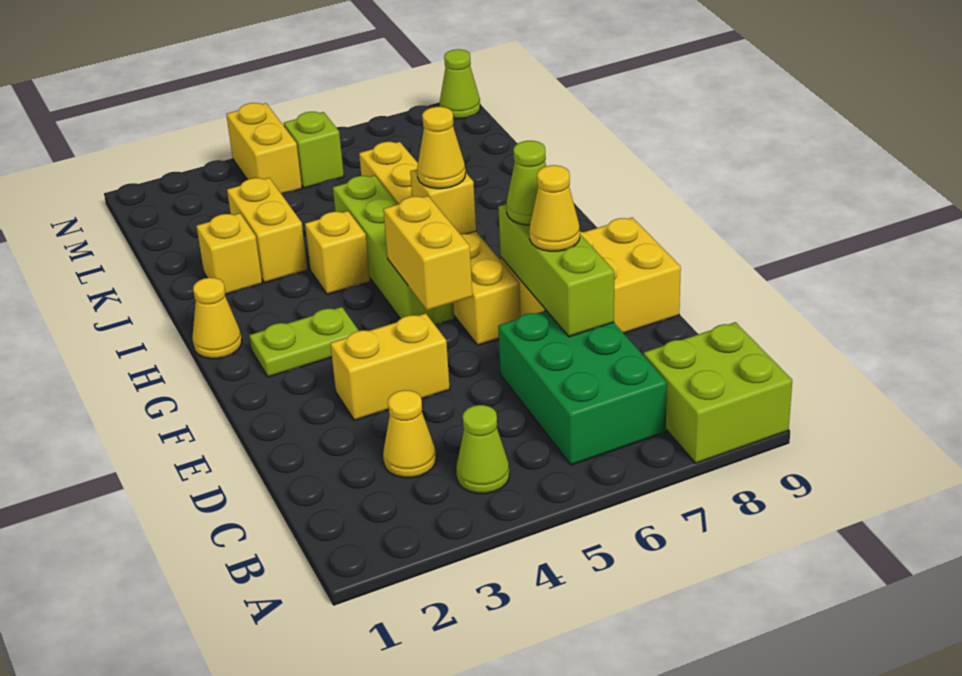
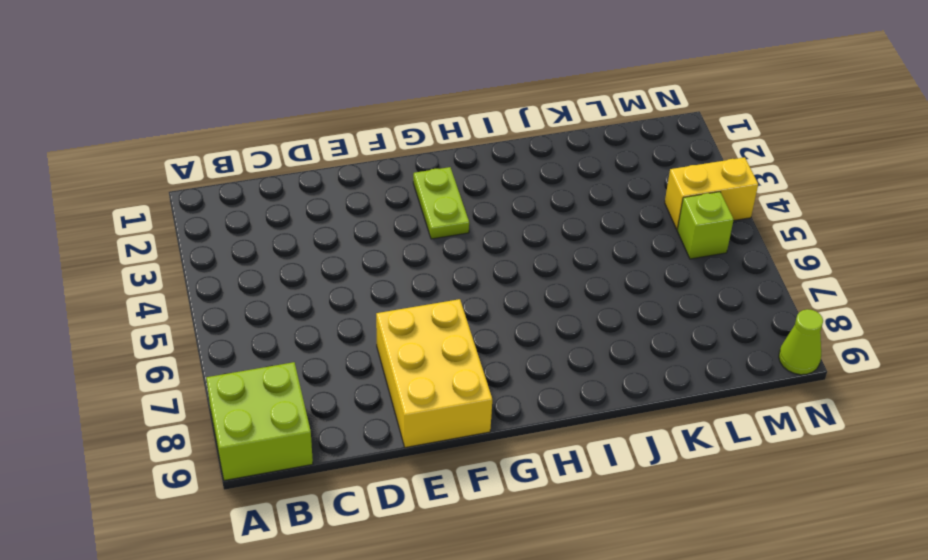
none -> lime cone B4 level 1
none -> green brick B6:D7 level 1
none -> yellow cone C3 level 1

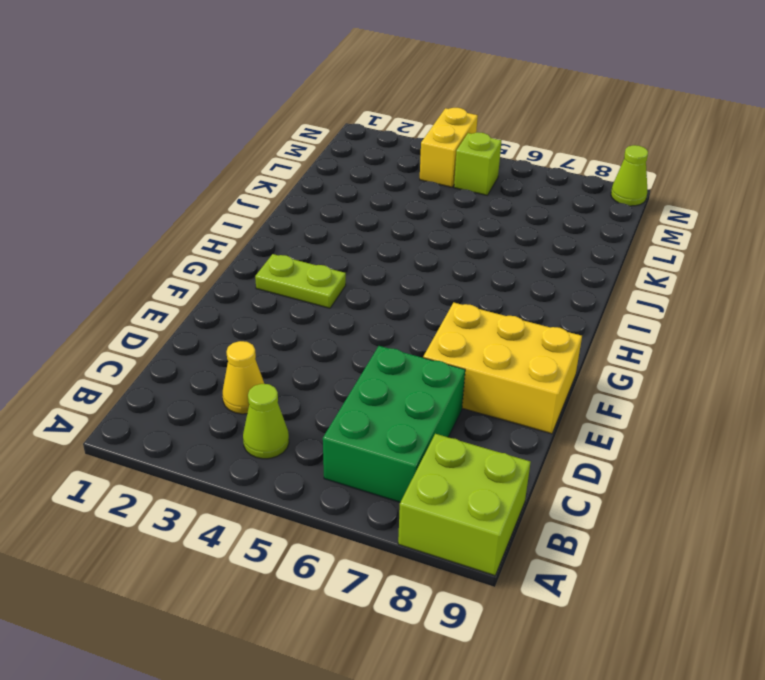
none -> yellow brick E3:E4 level 1
none -> yellow brick F6:K6 level 1
none -> lime brick G5:J5 level 1

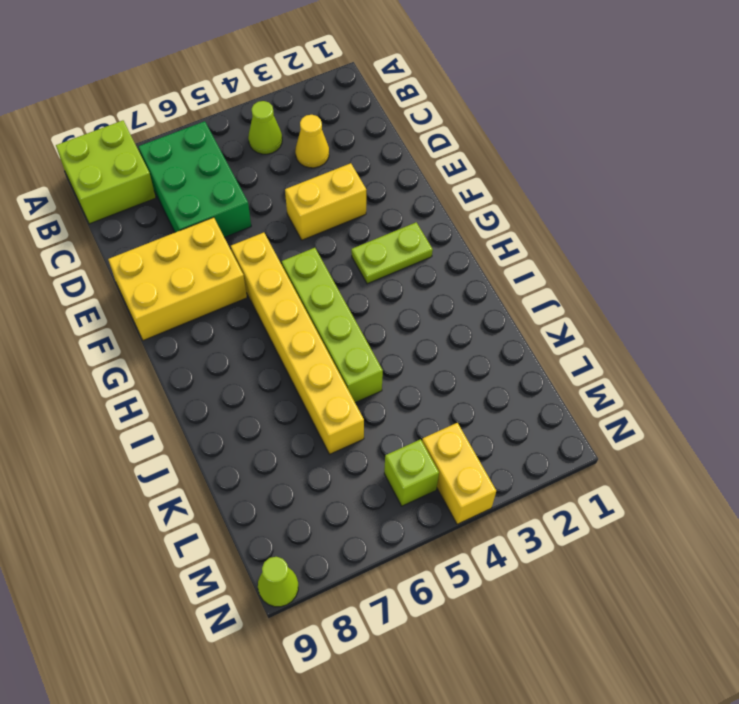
none -> yellow cone H1 level 1
none -> yellow brick I4 level 1
none -> yellow brick J2 level 1

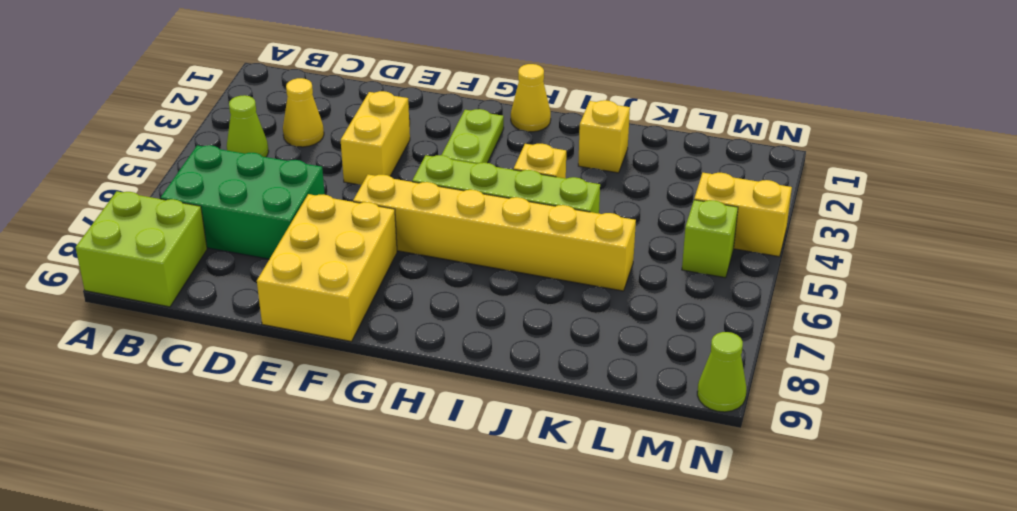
none -> yellow brick J3:K3 level 1
none -> lime brick D7:F7 level 2
none -> yellow brick F5:G5 level 2

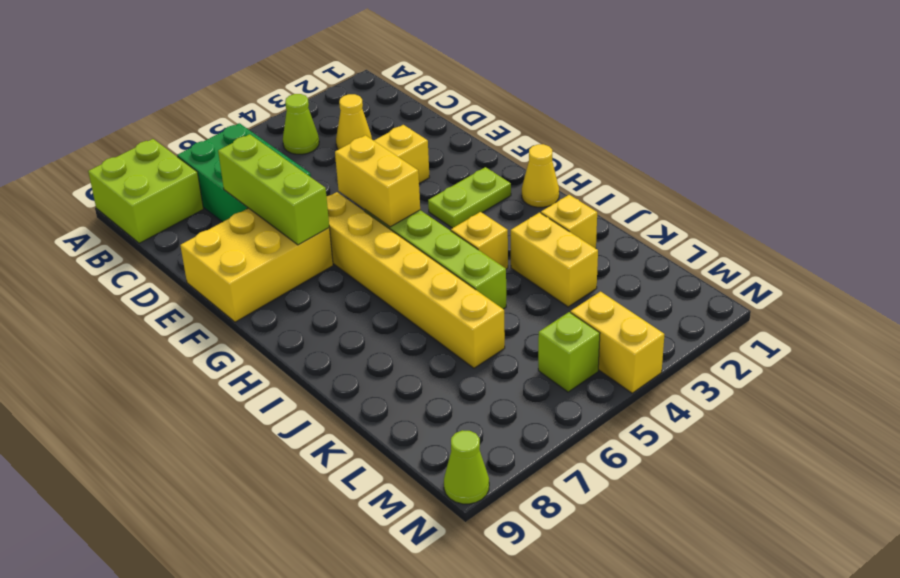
none -> yellow brick H6 level 2
none -> yellow cone E7 level 3
none -> lime cone F7 level 3

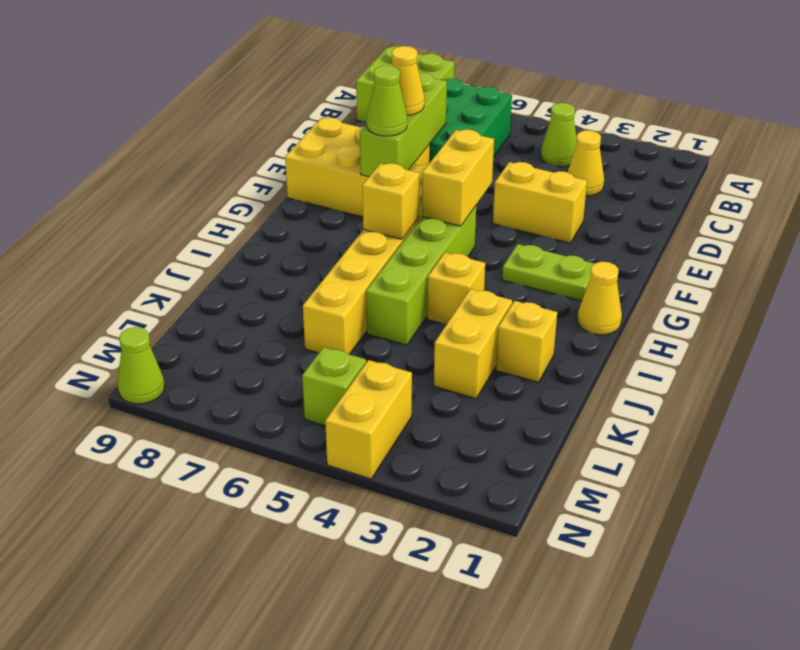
none -> yellow cone H6 level 3

